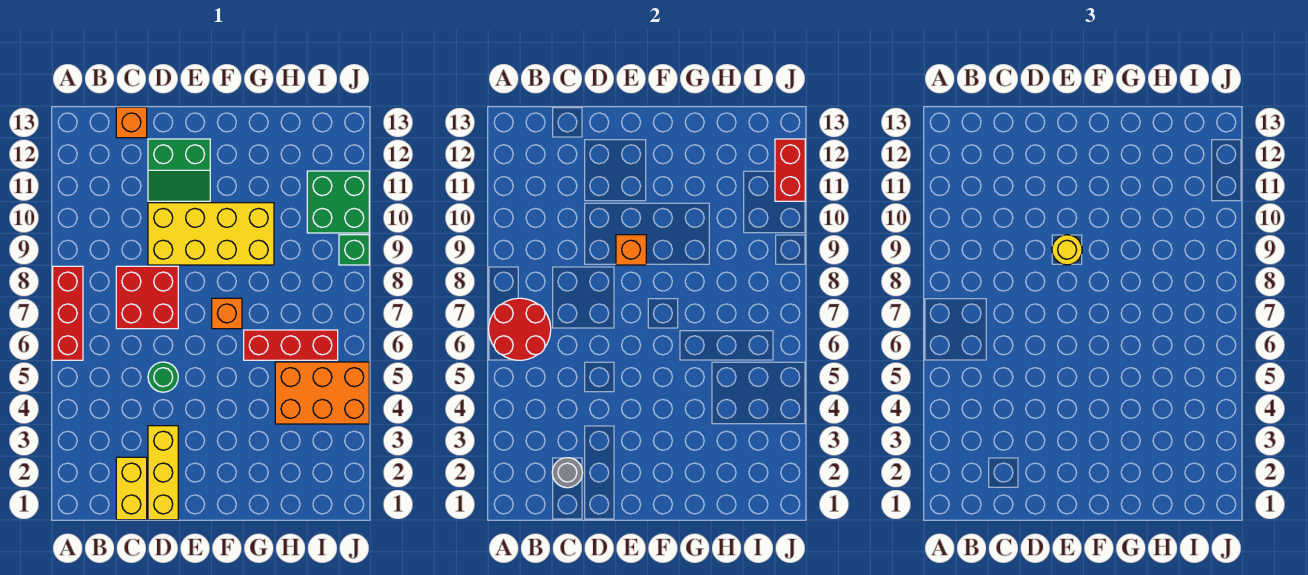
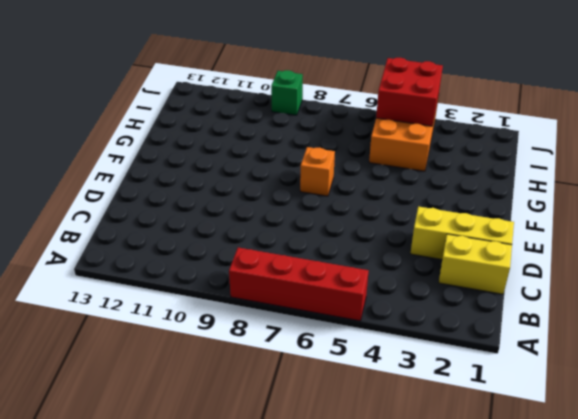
red brick A5:A8 level 1 -> red brick A6:A8 level 1
red brick I4:J5 level 2 -> red brick C7:D8 level 1
none -> orange brick C13 level 1
none -> green round brick D5 level 1
none -> yellow brick D9:G10 level 1

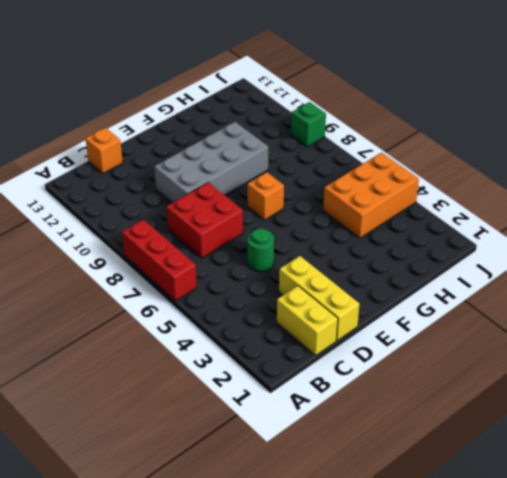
grey brick D9:G10 level 1 -> yellow brick D9:G10 level 1
none -> green slope D11:E12 level 1 top 12
none -> red brick G6:I6 level 1
none -> green brick I10:J11 level 1

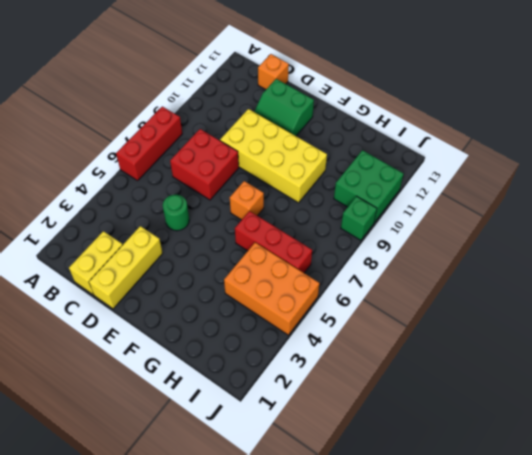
none -> red round brick A6:B7 level 2
none -> grey round brick C2 level 2
none -> orange brick E9 level 2

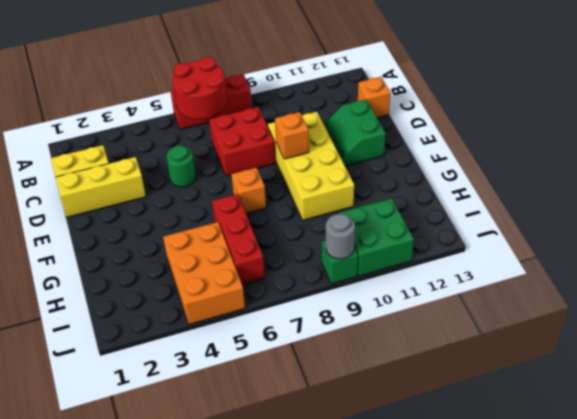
grey round brick J9 level 2 -> grey round brick C2 level 2
none -> red brick J11:J12 level 2
none -> yellow round brick E9 level 3

